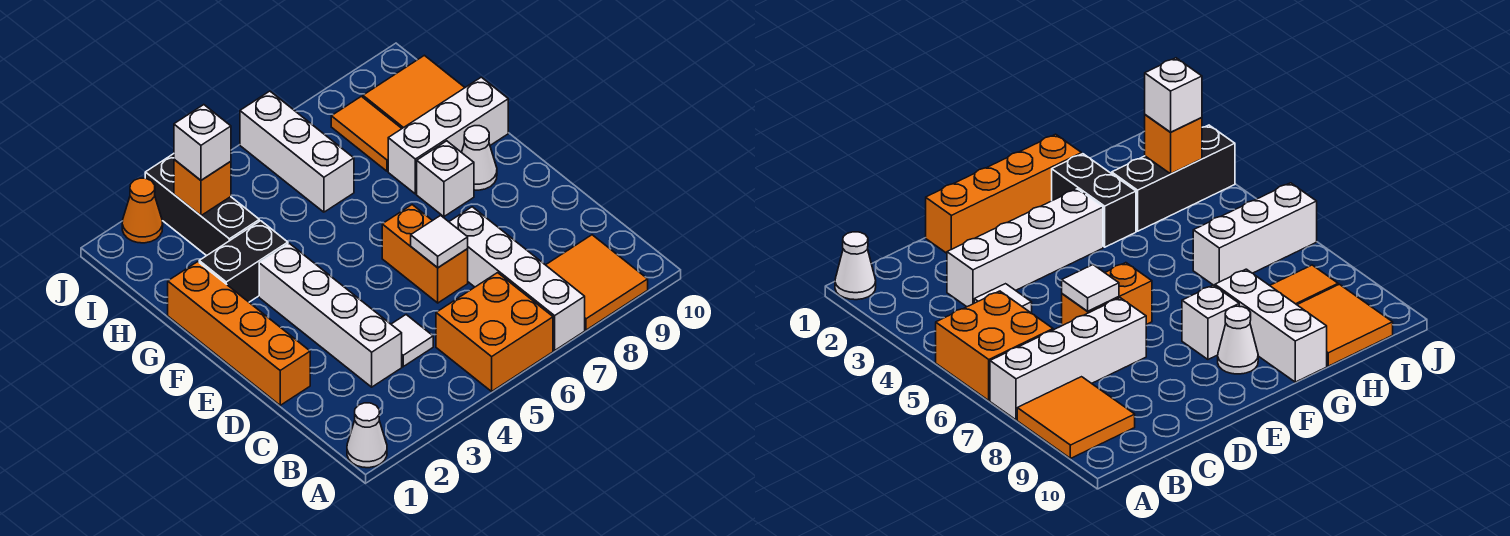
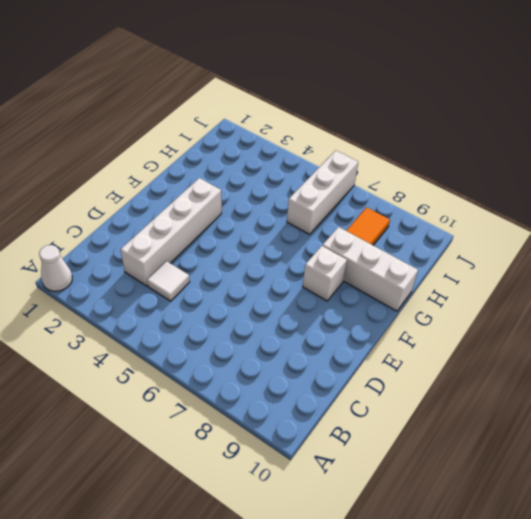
none -> orange brick A5:B6 level 1
none -> white brick A7:D7 level 1
none -> orange tile A8:B9 level 1

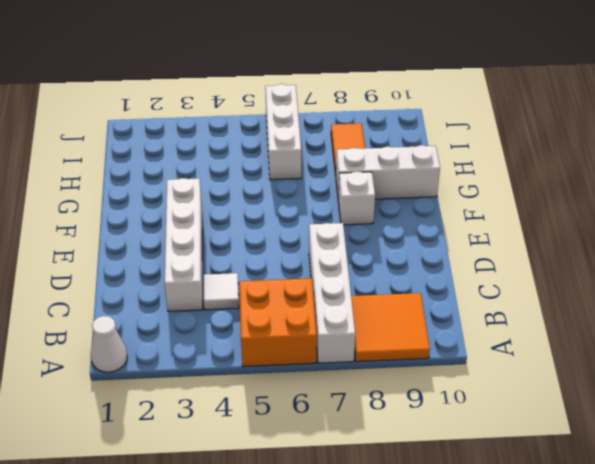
none -> orange brick D1:G1 level 1
none -> orange brick D6:E6 level 1
none -> white cone F9 level 1

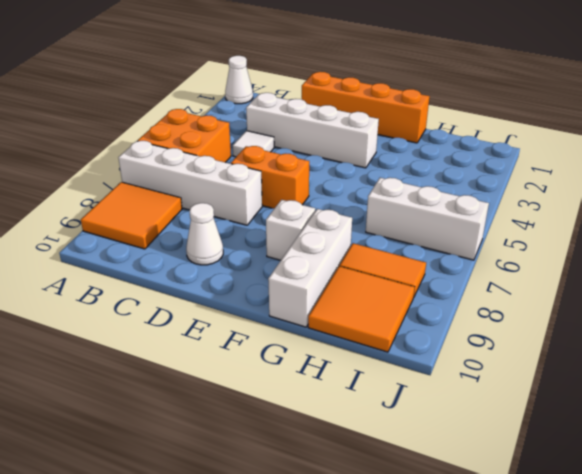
white cone D9 level 1 -> white cone F9 level 1
none -> black brick G2:G3 level 1
none -> black brick H3:J3 level 1
none -> orange cone J2 level 1

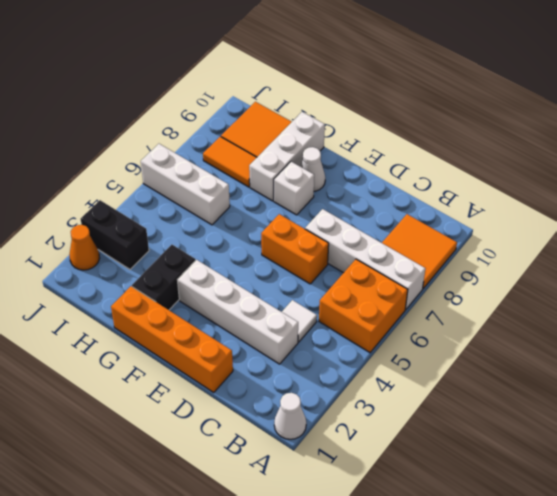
black brick I3:J3 level 1 -> black brick H3:J3 level 1
none -> white tile D6 level 2
none -> orange brick I3 level 2
none -> white brick I3 level 3

